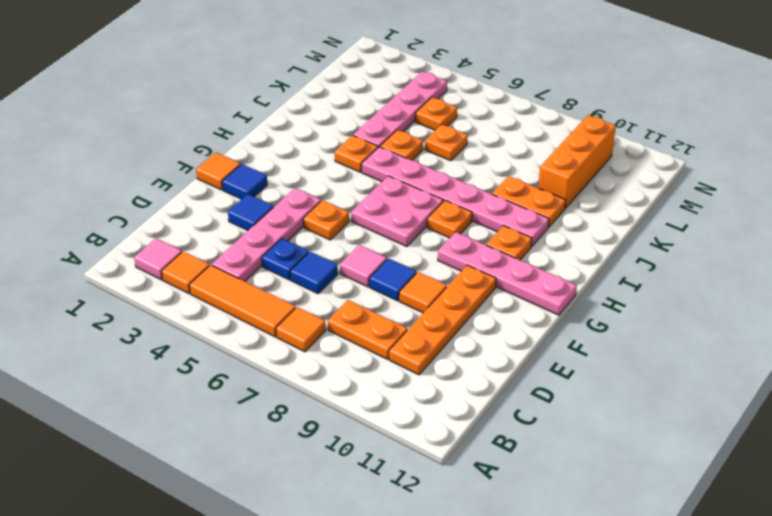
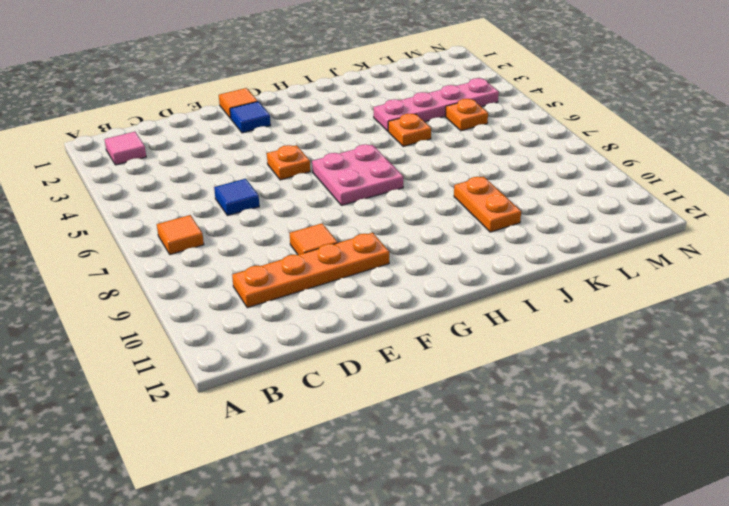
none -> orange tile B3 level 1
none -> orange tile B4:B6 level 1
none -> pink plate C4:F4 level 1

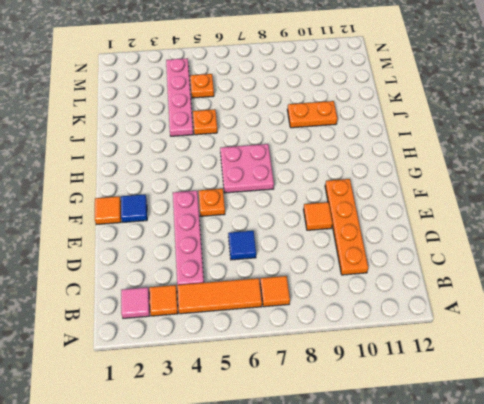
none -> orange plate C8:C9 level 1
none -> blue plate D5 level 1
none -> blue tile E3 level 1

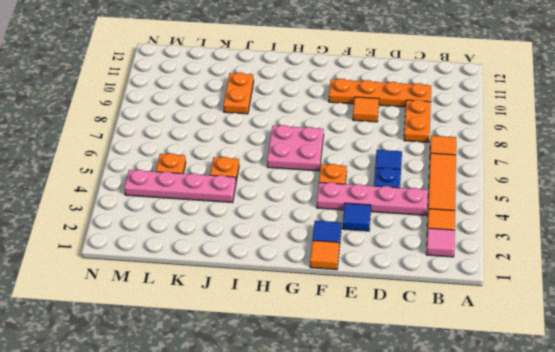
none -> pink tile E7 level 1
none -> blue tile E8 level 1
none -> pink plate G9:G12 level 1

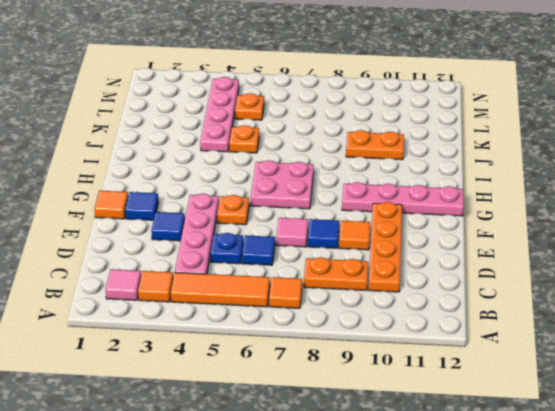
none -> orange plate H8 level 1
none -> orange plate H10 level 1
none -> orange plate I4 level 1

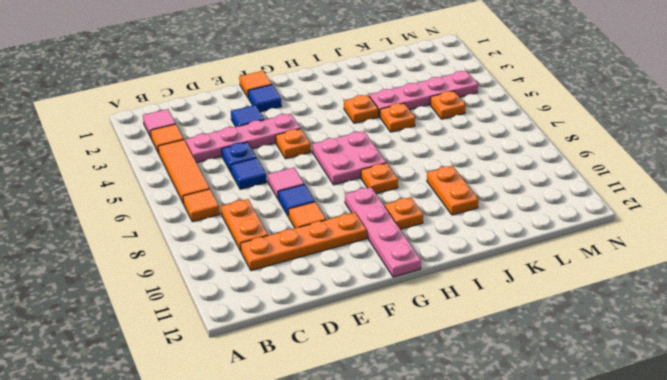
none -> pink plate I5:I10 level 1
none -> orange plate K6 level 1
none -> orange brick K10:M10 level 1

